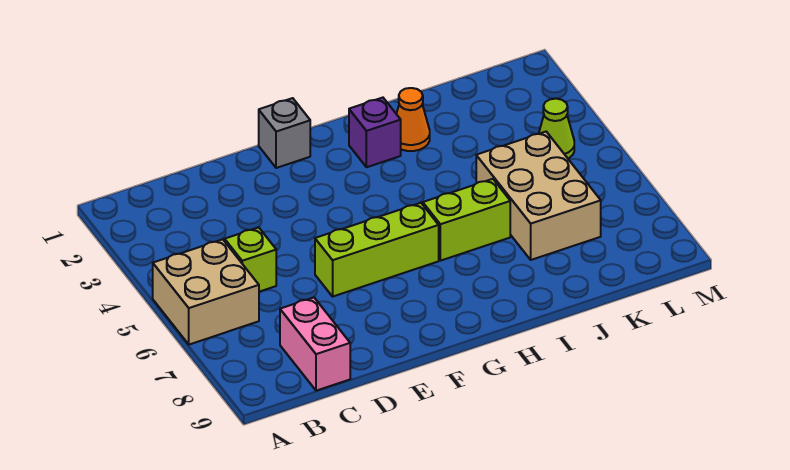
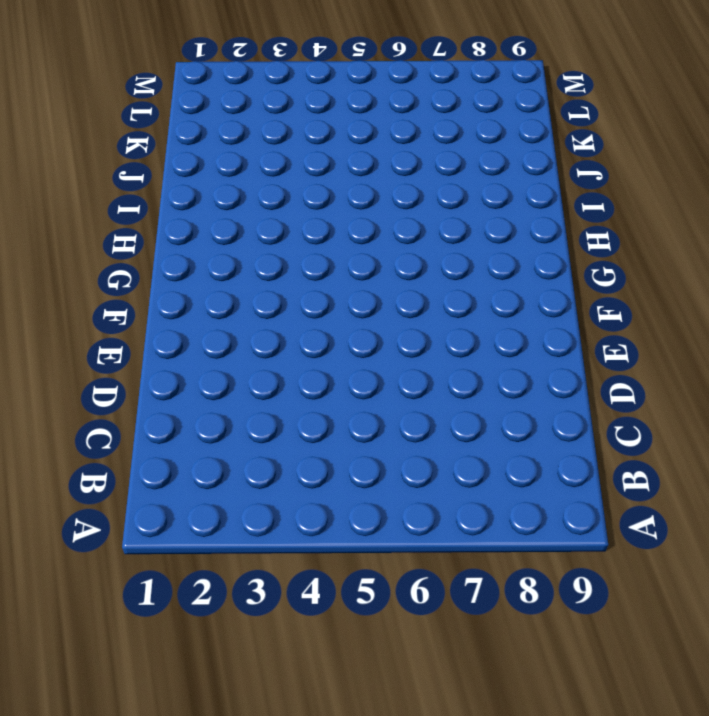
none -> tan brick A5:B6 level 1
none -> lime brick C5 level 1

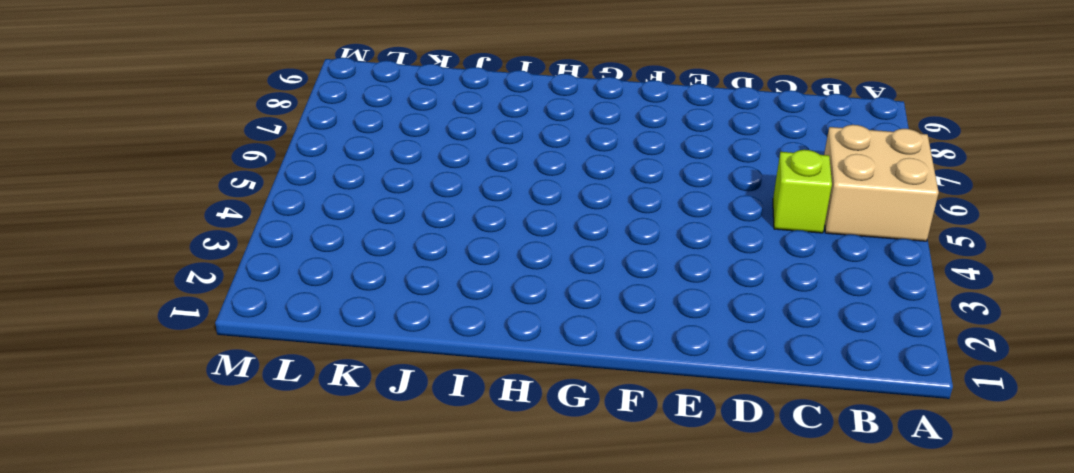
none -> pink brick C8:C9 level 1
none -> lime brick E6:G6 level 1

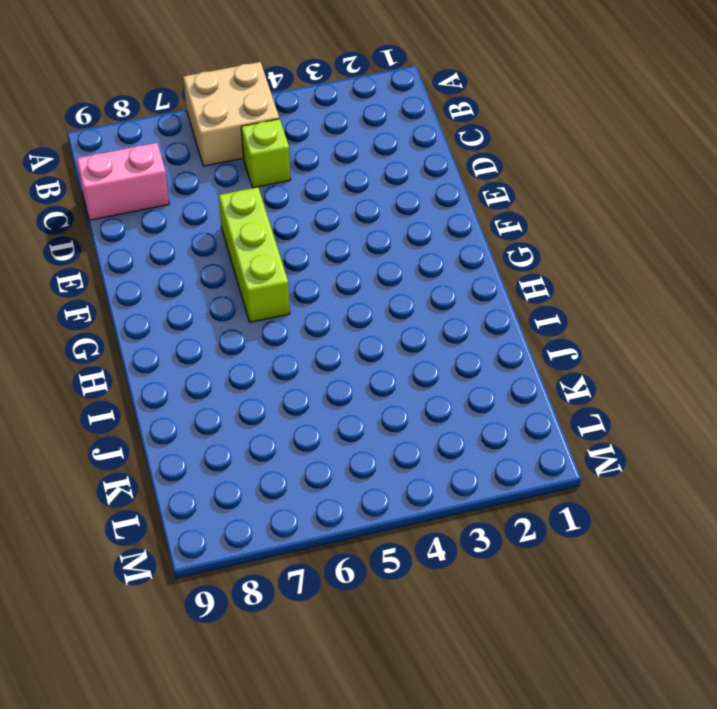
none -> grey brick F1 level 1
none -> purple brick H2 level 1

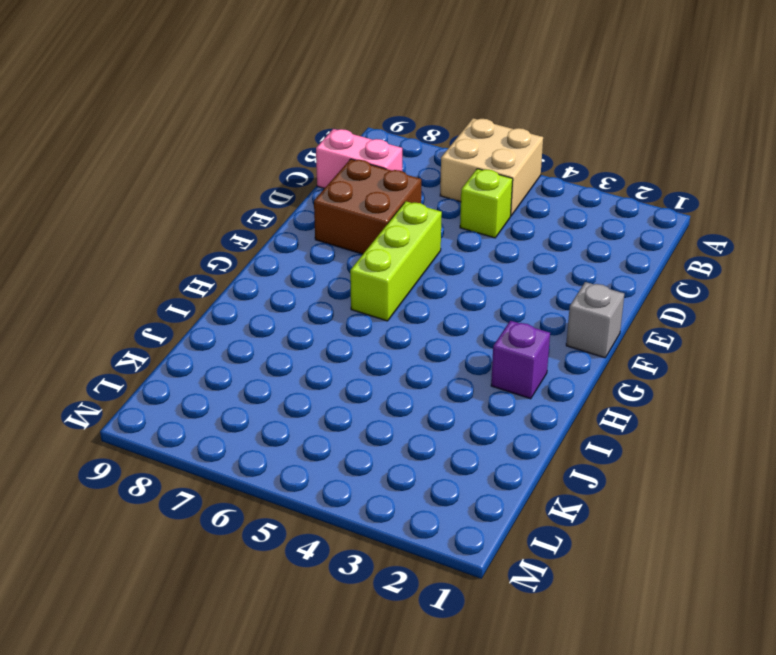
brown brick D7:E8 level 1 -> none
none -> lime brick H6:I6 level 1
none -> orange cone I2 level 1

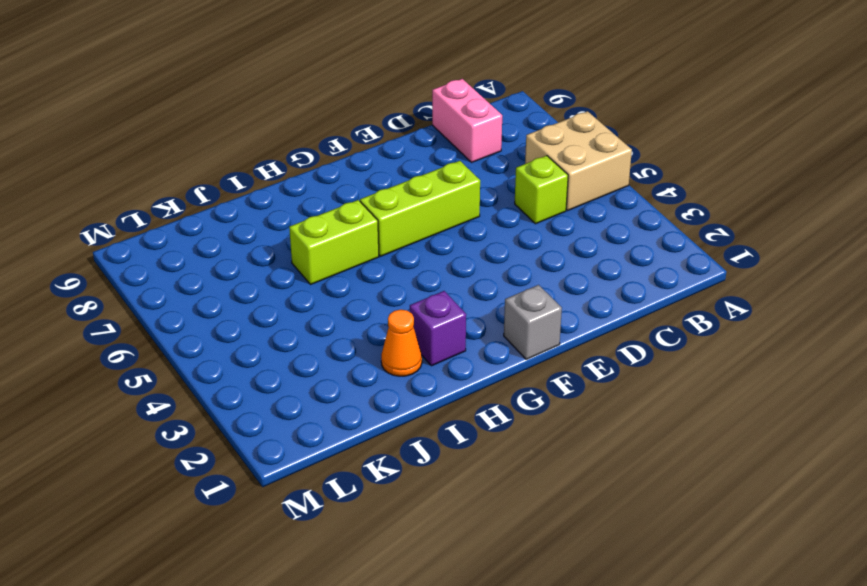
none -> tan brick J5:K7 level 1
none -> lime cone L4 level 1

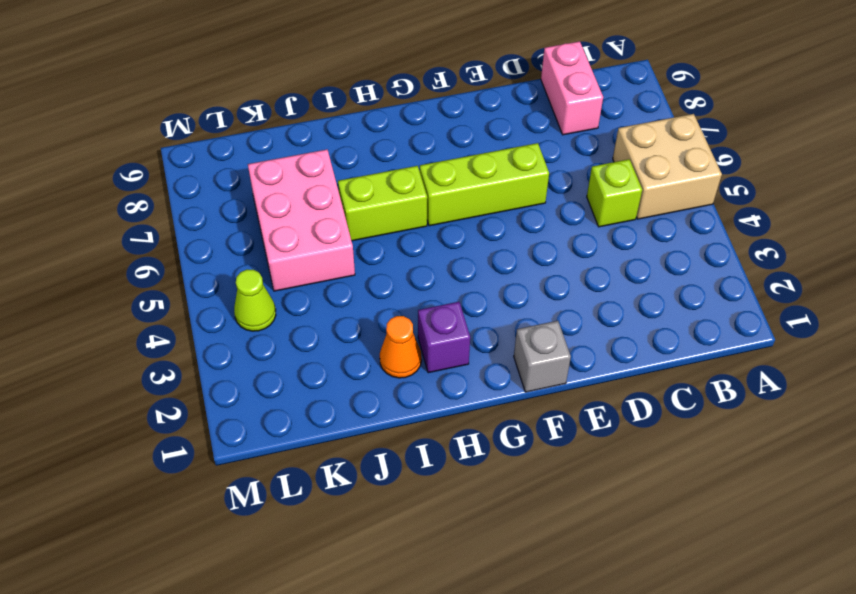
pink brick J5:K7 level 1 -> tan brick J5:K7 level 1

